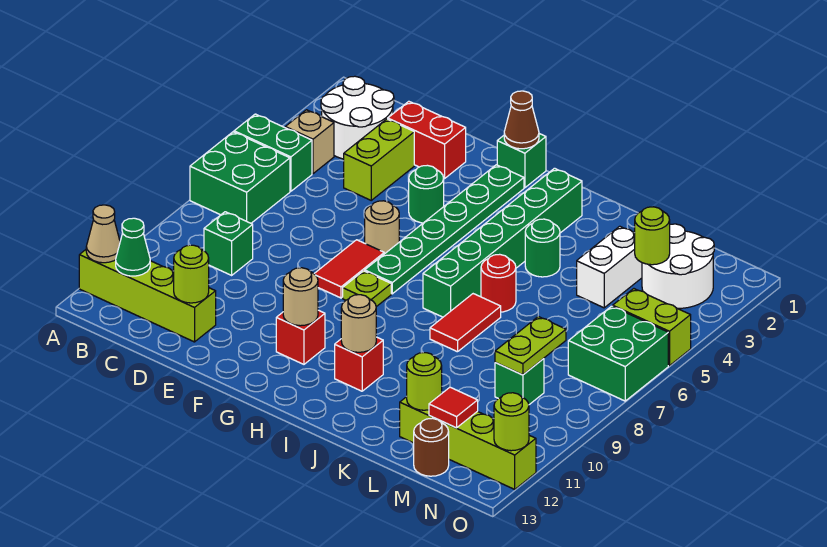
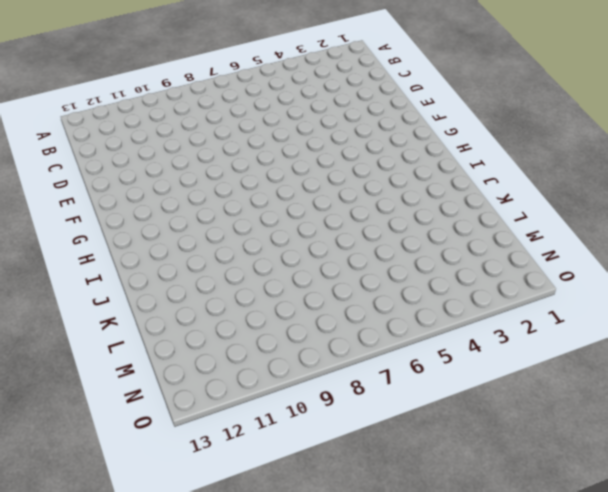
none -> green brick A5:B5 level 1
none -> green brick A6:B7 level 1
none -> lime brick A12:D12 level 1
none -> white round brick B2:C3 level 1

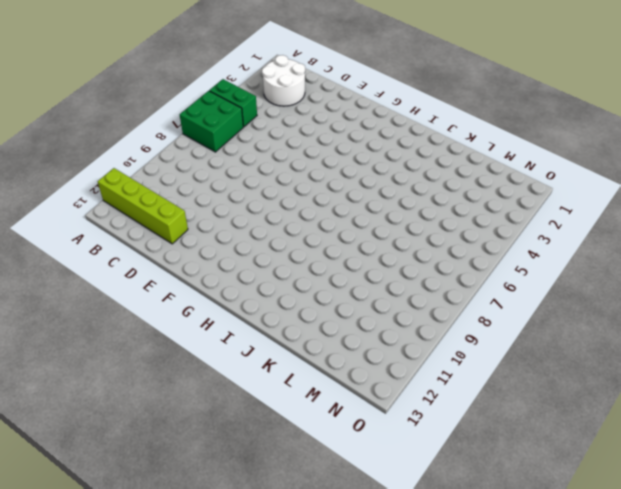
none -> tan brick B4 level 1
none -> green brick C9 level 1
none -> red brick D2:E2 level 1
none -> lime brick D3:D4 level 1

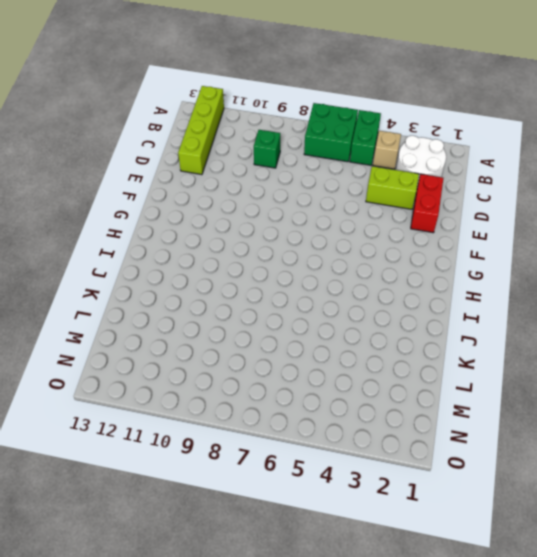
none -> green round brick F4 level 1
none -> tan round brick F6 level 1
none -> red tile F7:F8 level 1
none -> green brick G1 level 1

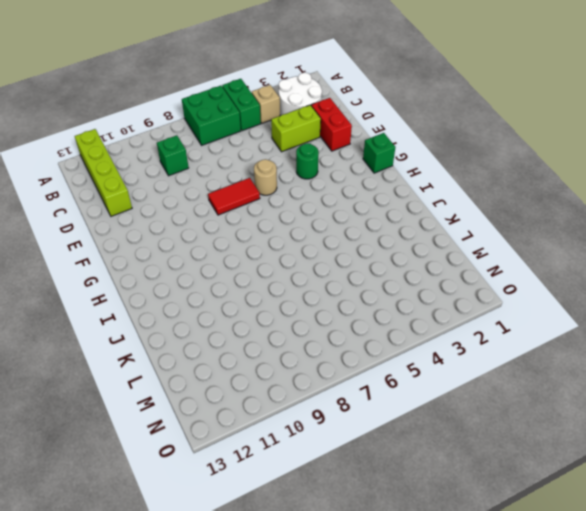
none -> green plate G2:G7 level 1
none -> lime plate G8 level 1
none -> red brick G11 level 1
none -> green brick I2:I7 level 1

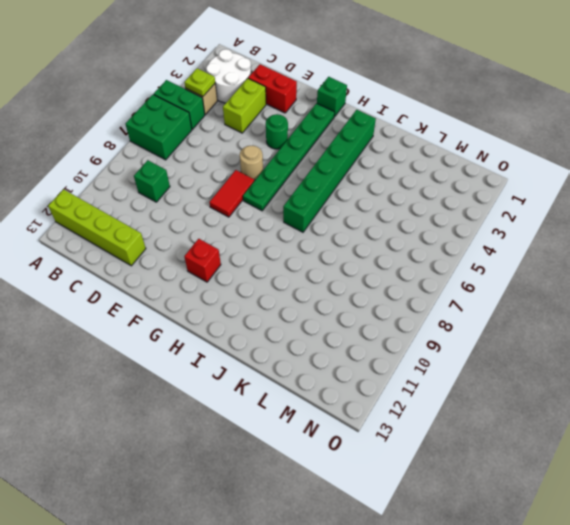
lime plate B4 level 2 -> lime plate G8 level 1
none -> red brick I11 level 1
none -> green round brick J4 level 1
none -> red round brick J6 level 1
none -> red tile J7:J8 level 1

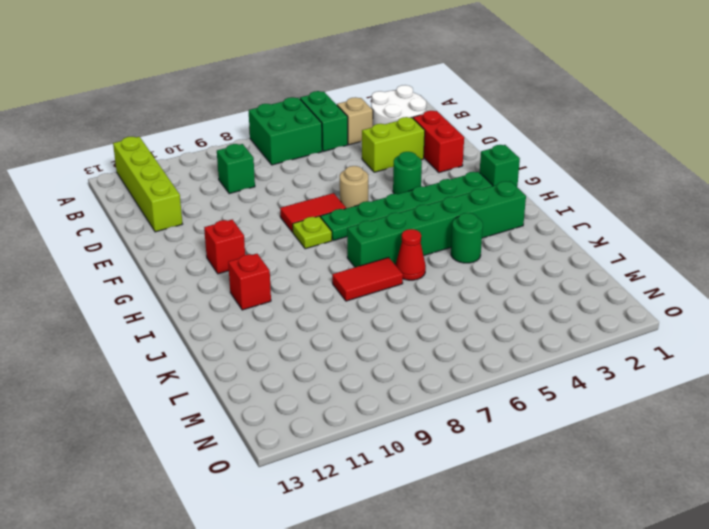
red cone J6 level 1 -> red round brick J6 level 1
none -> white brick L3:L4 level 1
none -> lime brick L12:O12 level 1
none -> white round brick M2:N3 level 1
none -> green brick M9 level 1

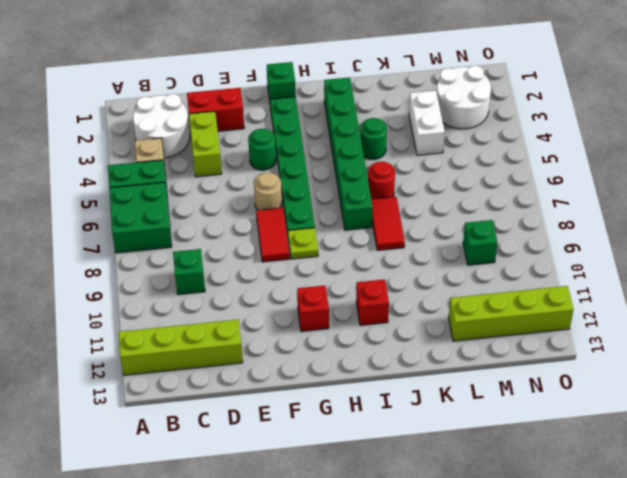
none -> brown round brick M13 level 1
none -> lime brick N5:O5 level 1
none -> green brick N6:O7 level 1
none -> tan cone A12 level 2

